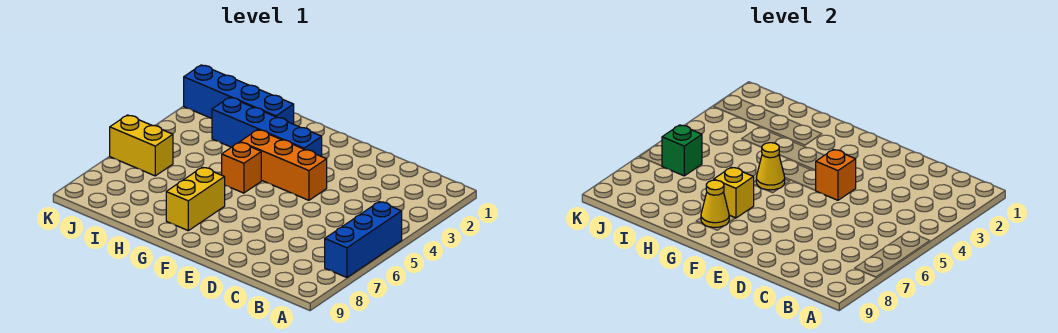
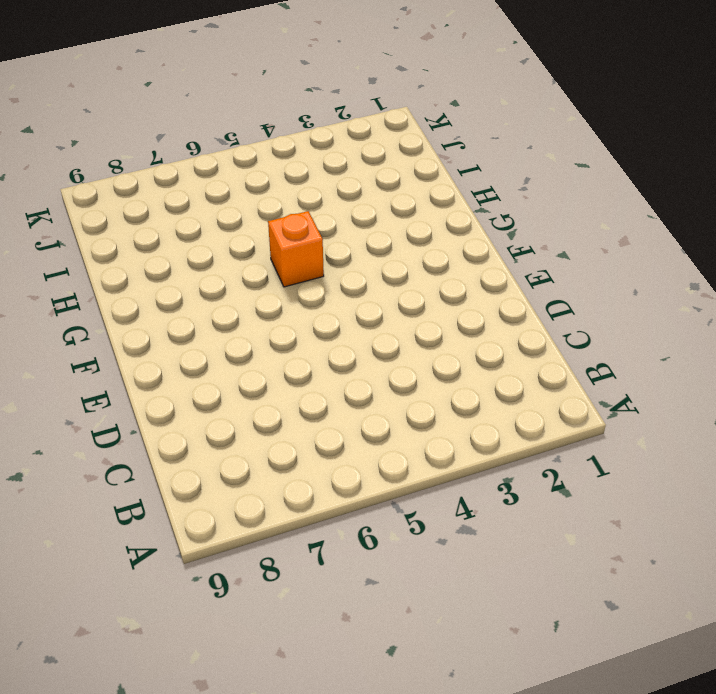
none -> blue brick A5:A7 level 1
none -> orange brick E4:G4 level 1
none -> blue brick F3:I3 level 1

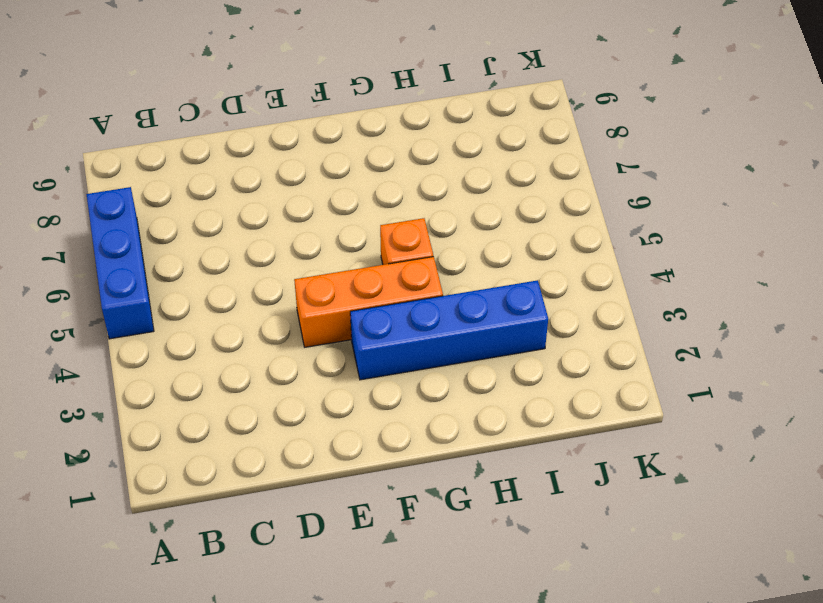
none -> yellow brick G7:G8 level 1
none -> blue brick H2:K2 level 1
none -> yellow brick J6:K6 level 1

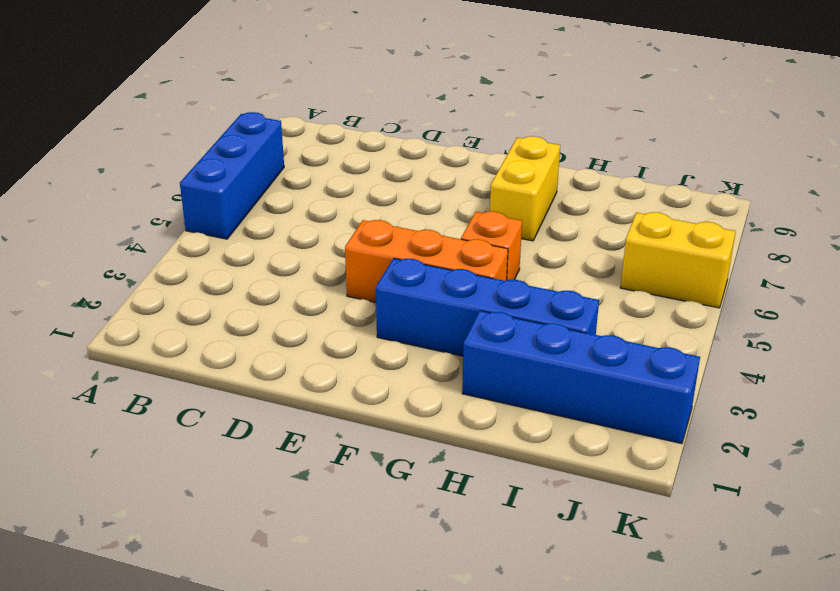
none -> orange brick E4 level 2
none -> yellow cone G5 level 2
none -> yellow brick G7 level 2

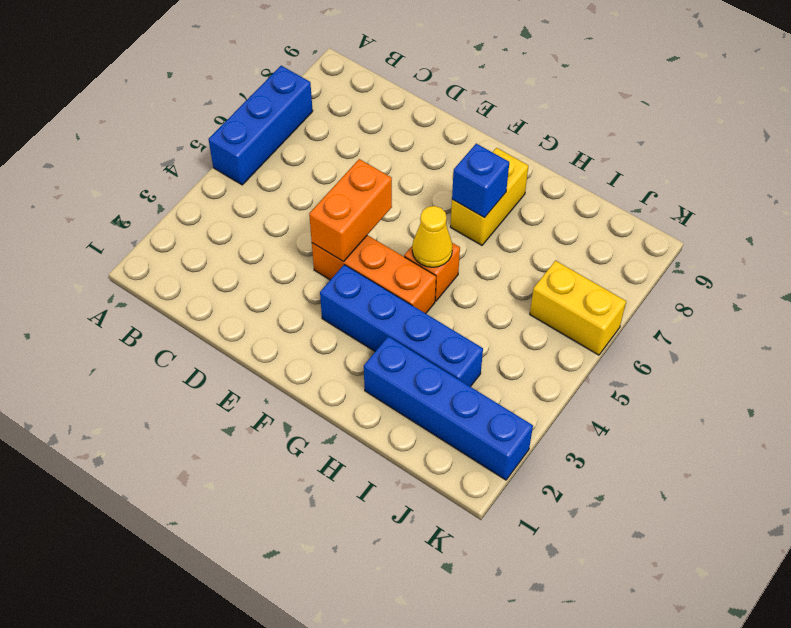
orange brick E4:E5 level 2 -> orange brick E4 level 2
blue brick G7 level 2 -> yellow brick G7 level 2
none -> yellow cone G8 level 2
none -> green brick J6 level 2

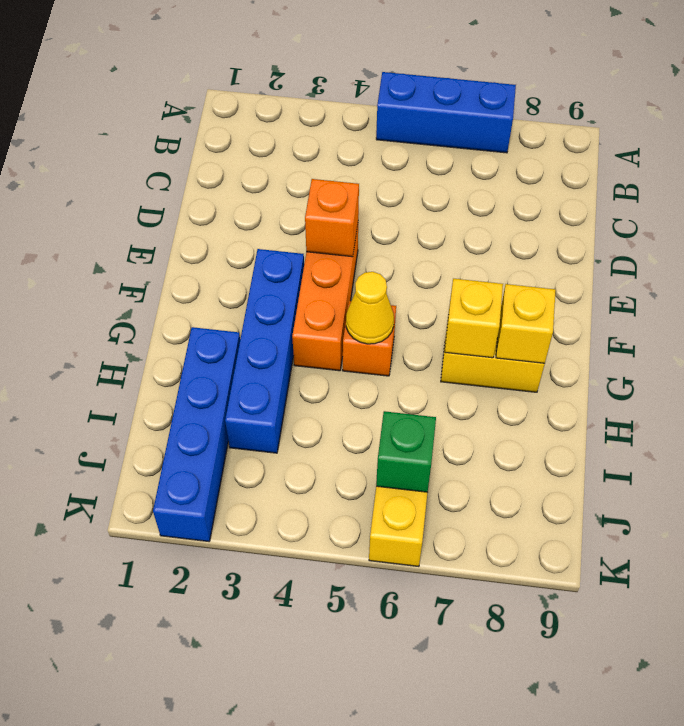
yellow brick G8 level 2 -> yellow cone G8 level 2

